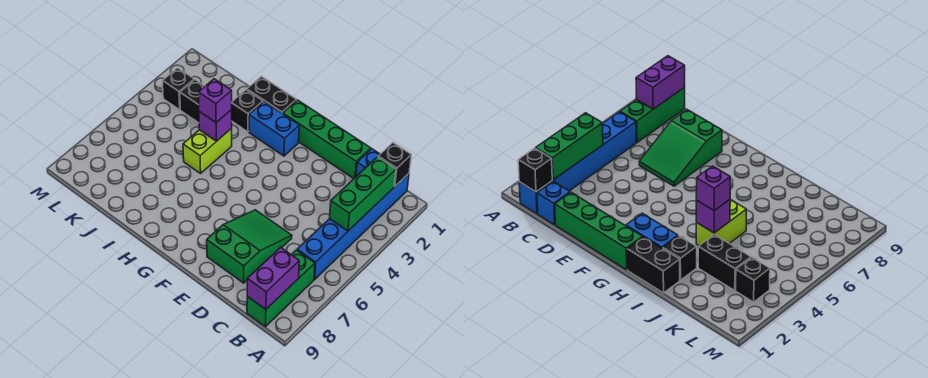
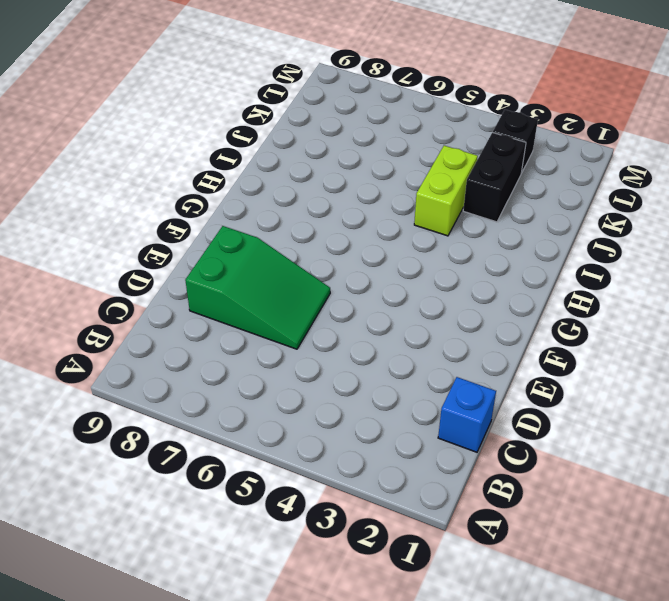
lime brick I4:J4 level 1 -> lime brick I4:I5 level 1
none -> blue brick B1:B6 level 1
none -> green brick B7:B9 level 1
none -> green brick D1:G1 level 1

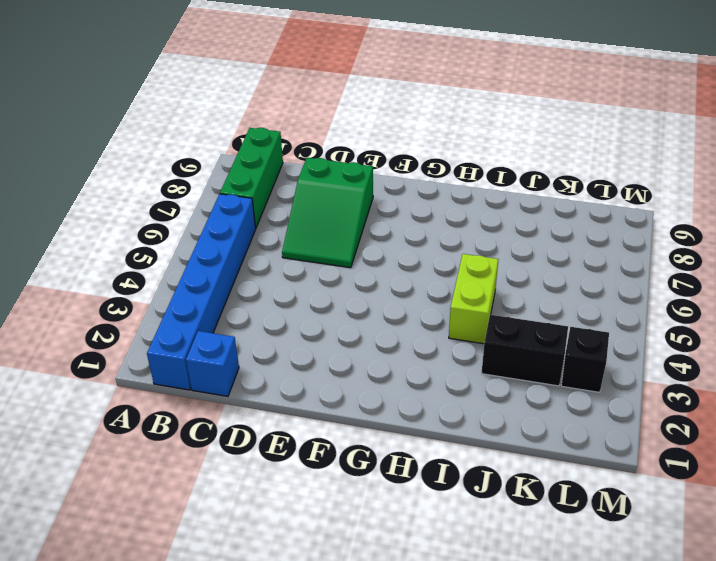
none -> green brick D1:G1 level 1
none -> blue brick G2:H2 level 1
none -> black brick H1:I1 level 1

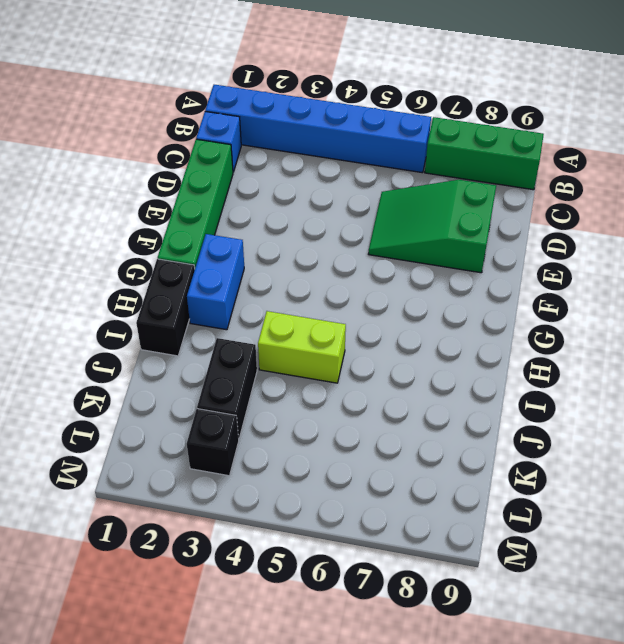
none -> black brick I2 level 1
none -> black brick B1 level 2
none -> green brick B2:B4 level 2

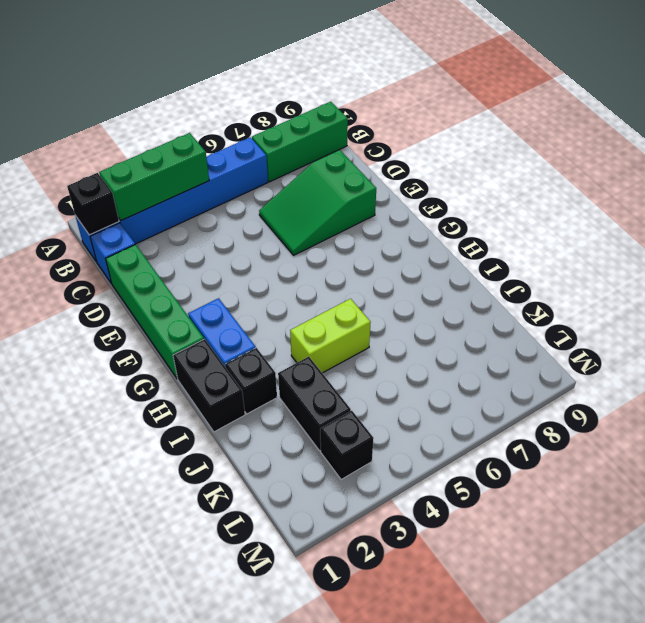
none -> purple brick B8:B9 level 2
none -> purple brick I4 level 2
none -> purple brick I4 level 3

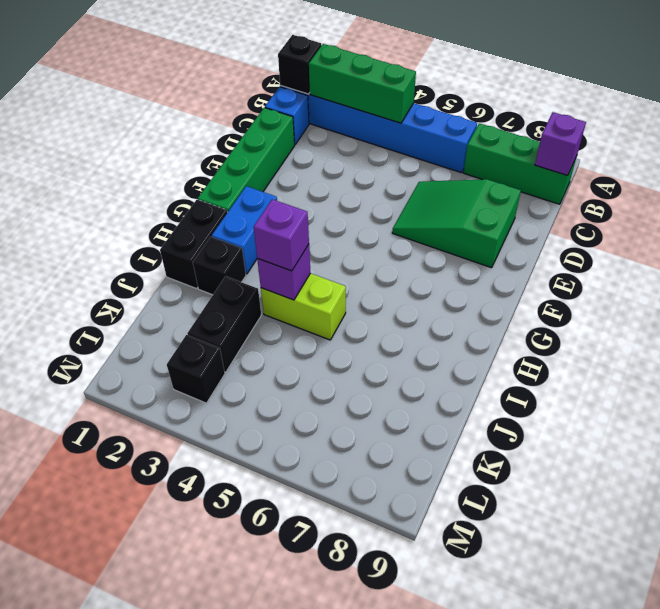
purple brick B9 level 2 -> purple brick B8:B9 level 2

